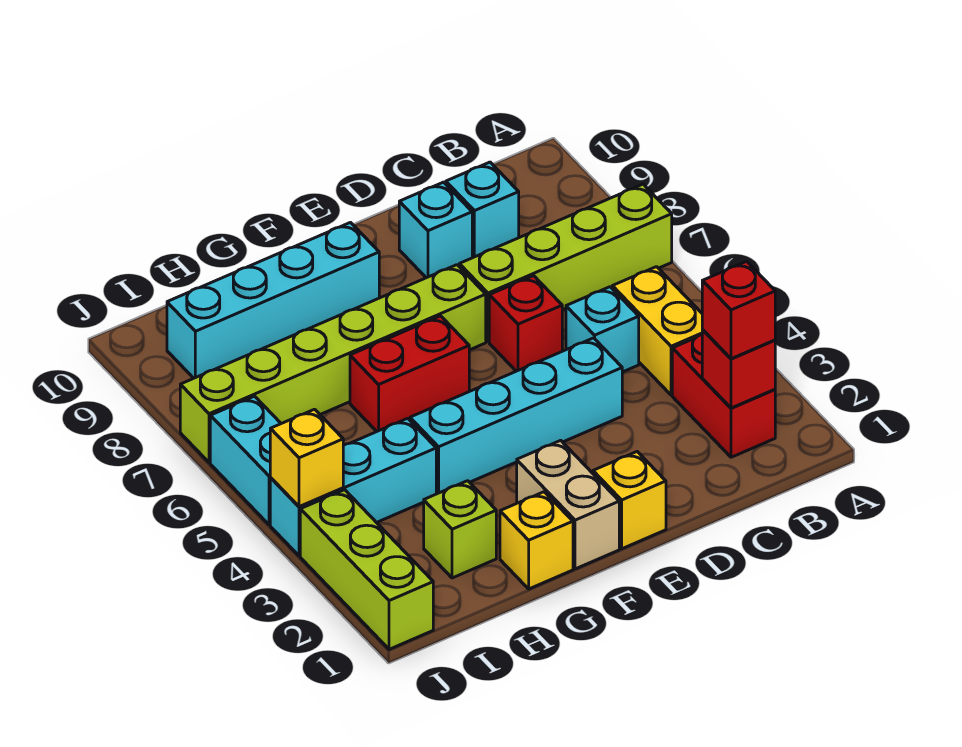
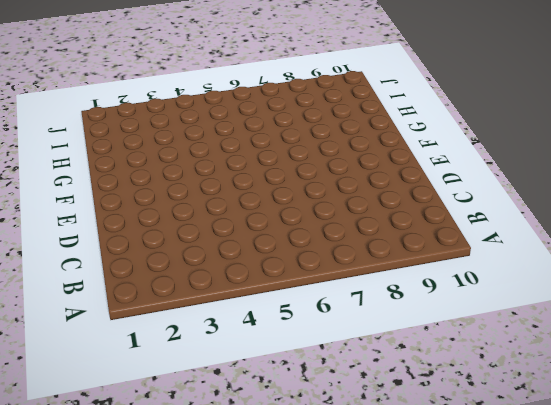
none -> lime brick A7:D7 level 1
none -> red brick B2:B3 level 1
none -> yellow brick B4:B5 level 1

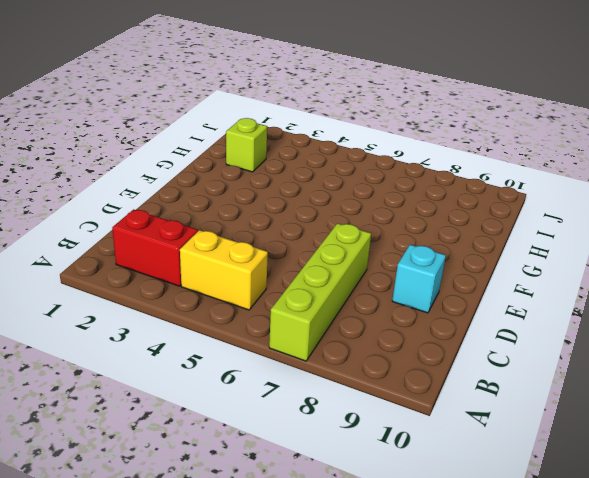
none -> cyan brick C5 level 1
none -> cyan brick C9 level 1
none -> cyan brick D4:G4 level 1

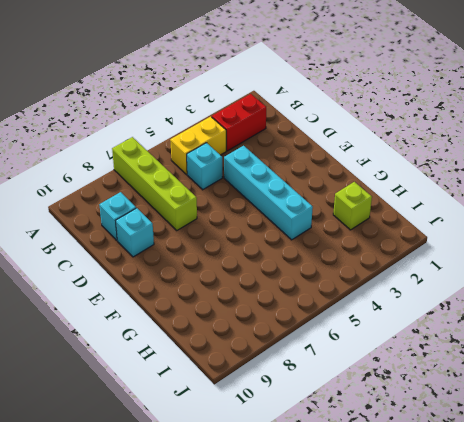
none -> red brick D6 level 1
none -> yellow brick E1 level 1
none -> lime brick E7:J7 level 1

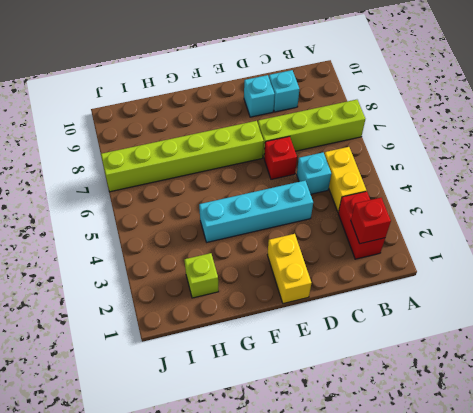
yellow brick E1:E2 level 1 -> yellow brick E1 level 1
none -> tan brick F1:F2 level 1
none -> red brick F6:G6 level 1
none -> cyan brick F9:I9 level 1

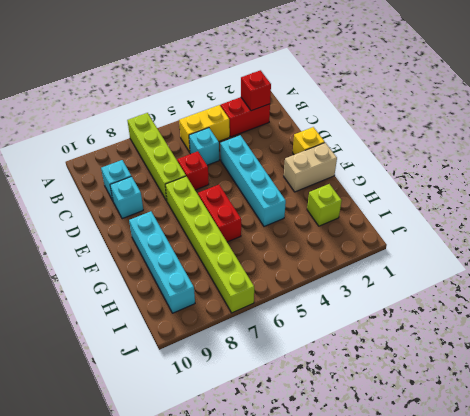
none -> yellow brick G1 level 1
none -> cyan brick H4:J4 level 1
none -> lime brick J1:J3 level 1

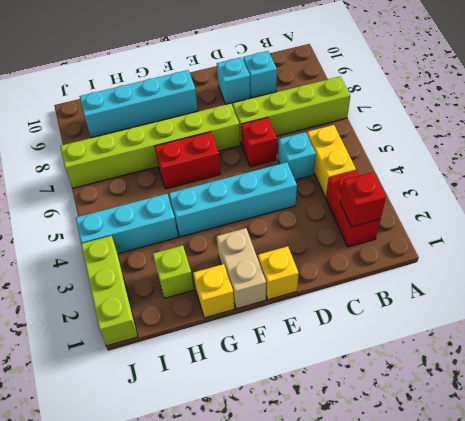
none -> cyan brick J5:J6 level 1
none -> yellow brick J4 level 2
none -> red brick B2 level 3

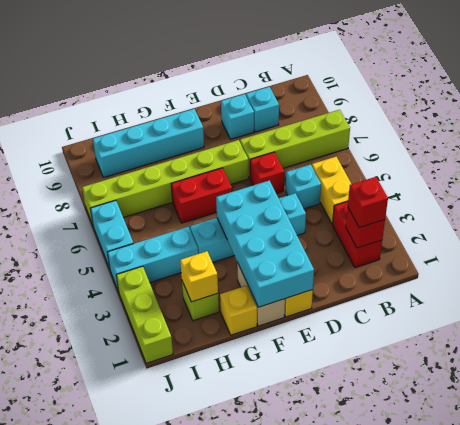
cyan brick E1:F4 level 2 -> none
yellow brick H2 level 2 -> yellow brick J4 level 2

